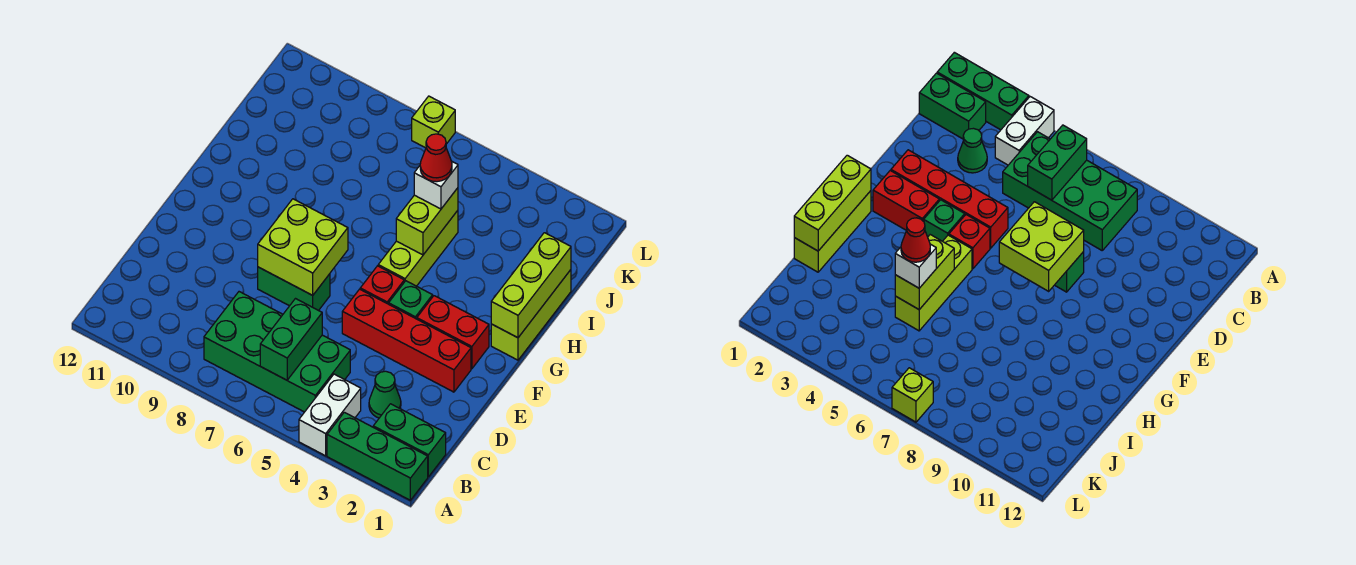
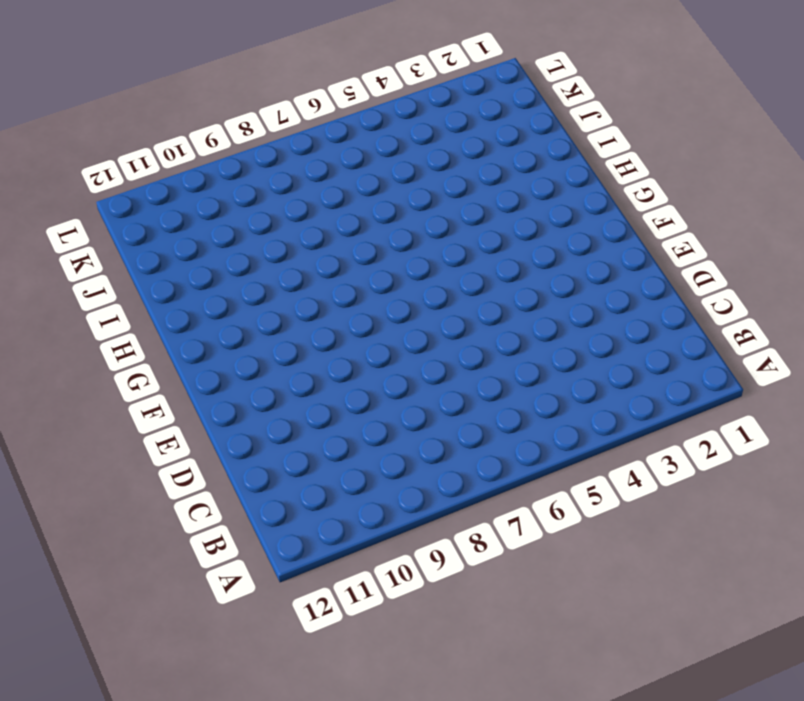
none -> green brick A1:A3 level 1
none -> white brick A4:B4 level 1
none -> green brick B1:B2 level 1

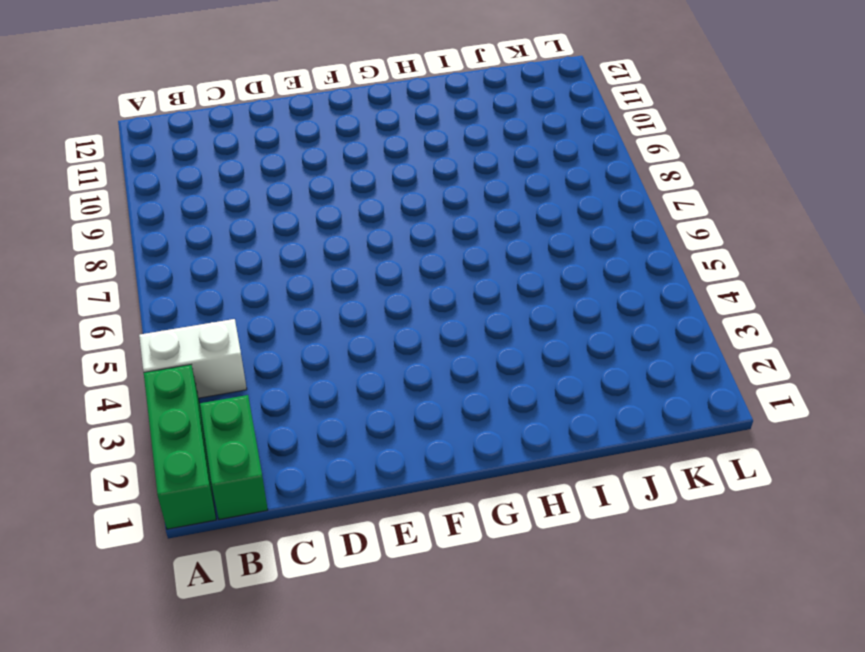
none -> green brick B5:C8 level 1
none -> green cone C3 level 1
none -> red brick E2:E5 level 1

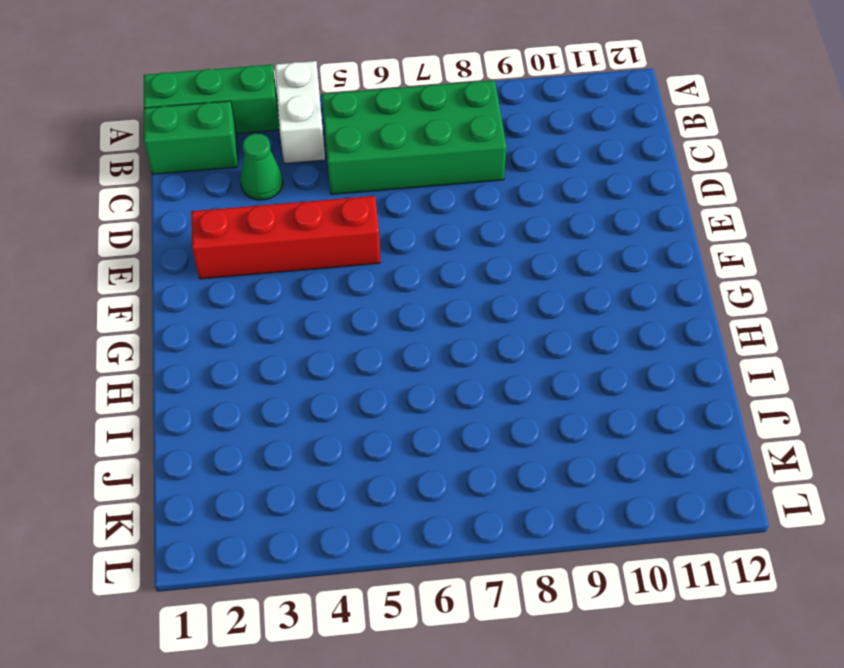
none -> green brick E7:E8 level 1
none -> red brick F2:F3 level 1
none -> green brick F4 level 1

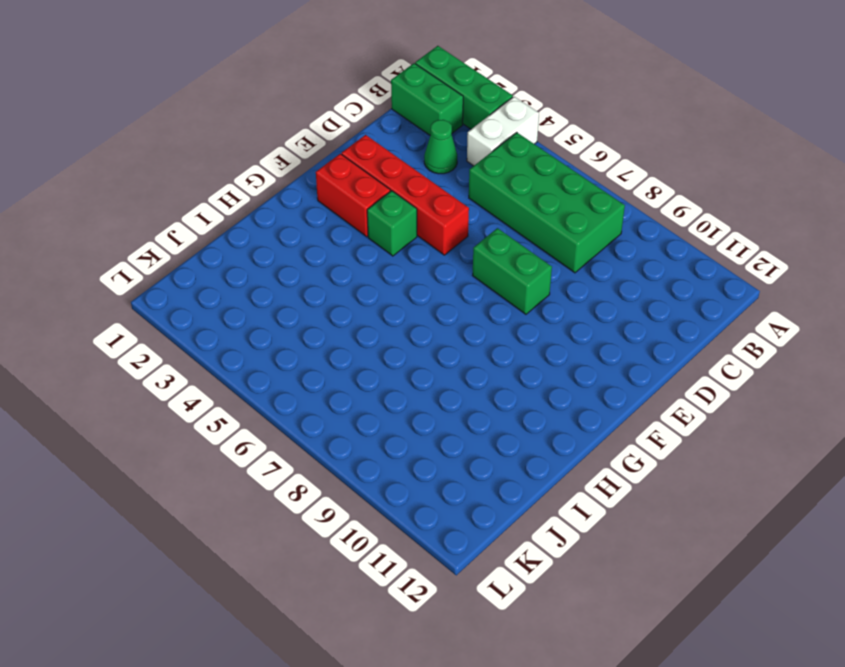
none -> red brick F5 level 1
none -> lime brick G1:I1 level 1
none -> lime brick G5:I5 level 1

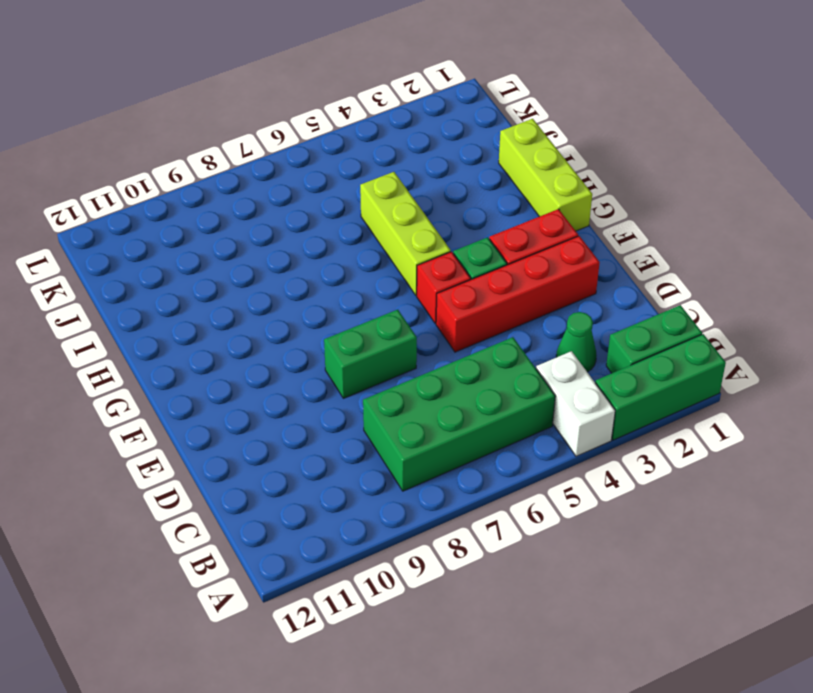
none -> lime brick L7 level 1
none -> green brick B6:C6 level 2
none -> lime brick E7:F8 level 2

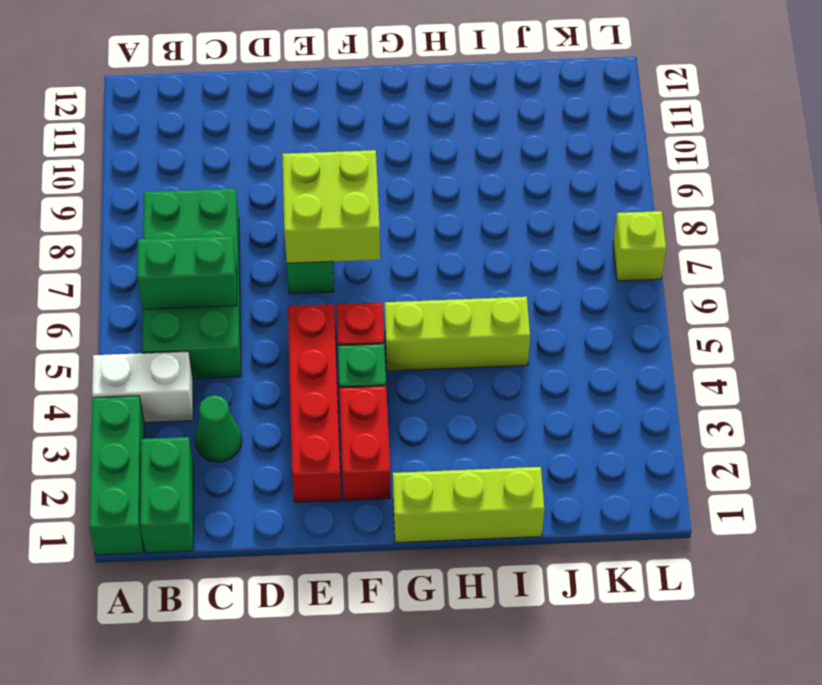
none -> lime brick G1:I1 level 2
none -> lime brick H5:I5 level 2
none -> white brick I5 level 3

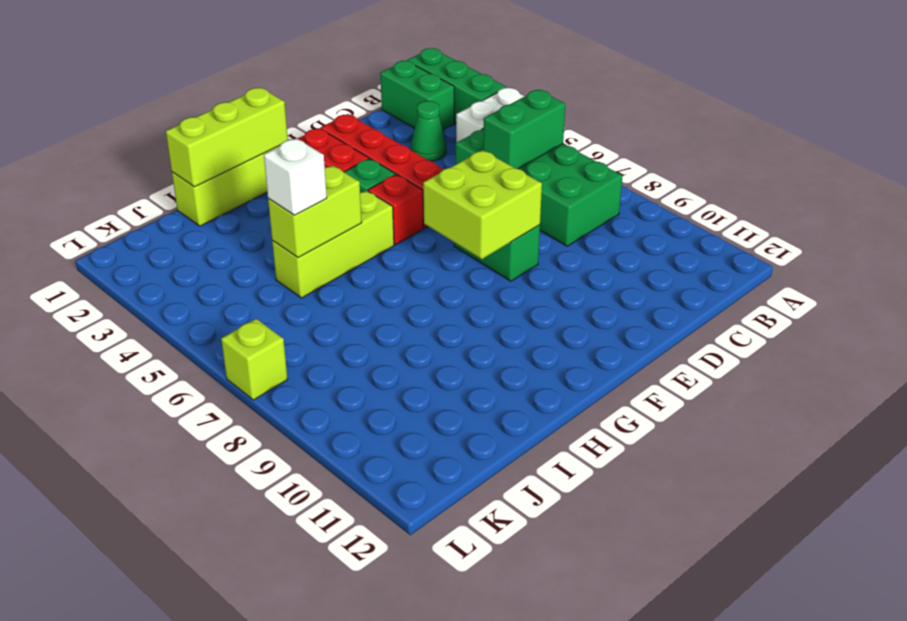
none -> red cone I5 level 4

